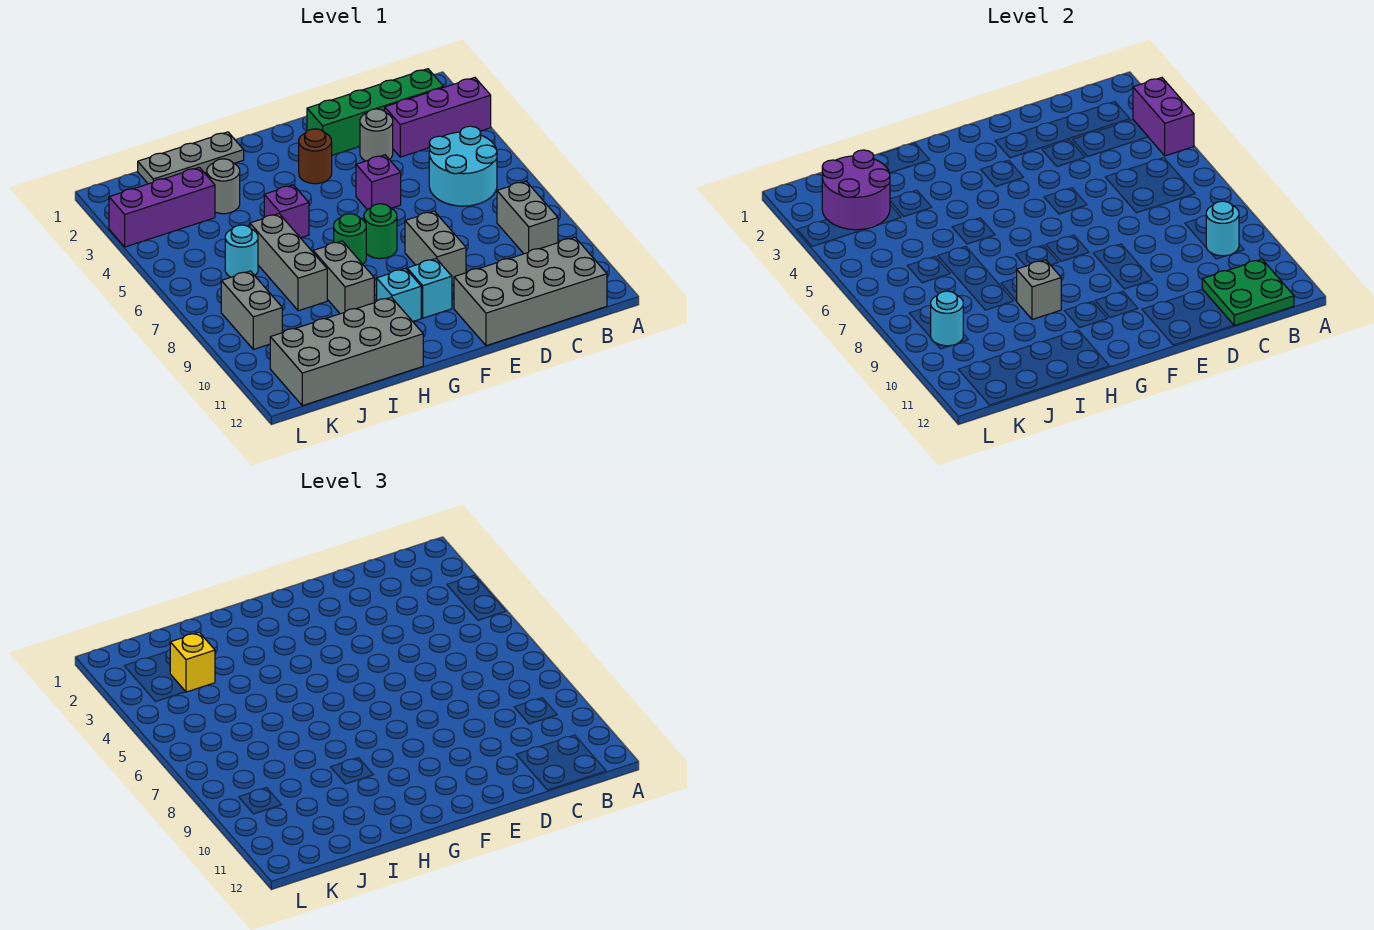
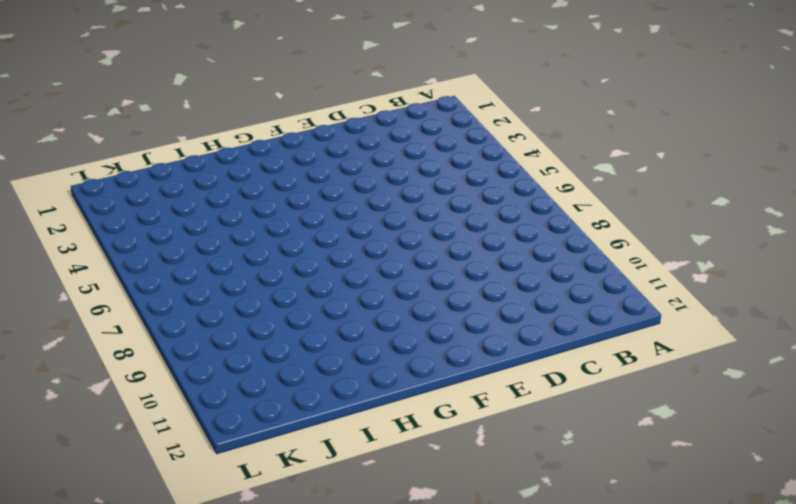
none -> purple brick A3:C3 level 1
none -> green brick B2:E2 level 1
none -> cyan round brick B5:C6 level 1

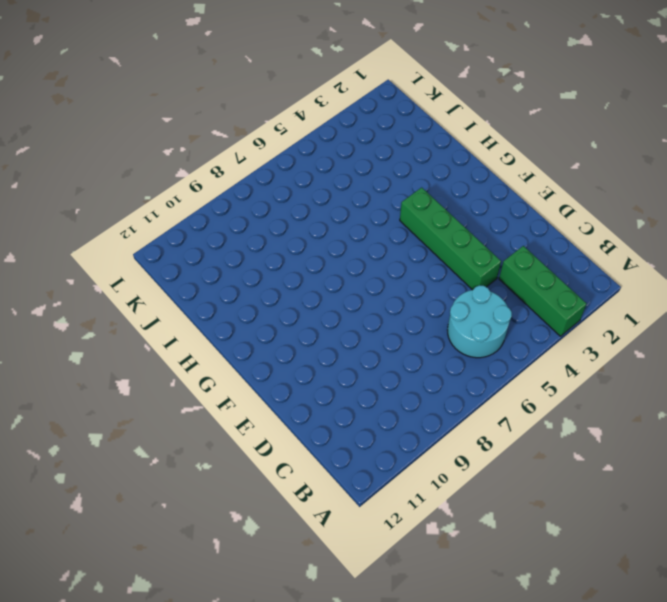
green brick A3:C3 level 1 -> purple brick A3:C3 level 1
green brick D4:G4 level 1 -> green brick B2:E2 level 1
none -> grey brick B8:B9 level 1
none -> grey brick B11:E12 level 1
none -> grey round brick D3 level 1

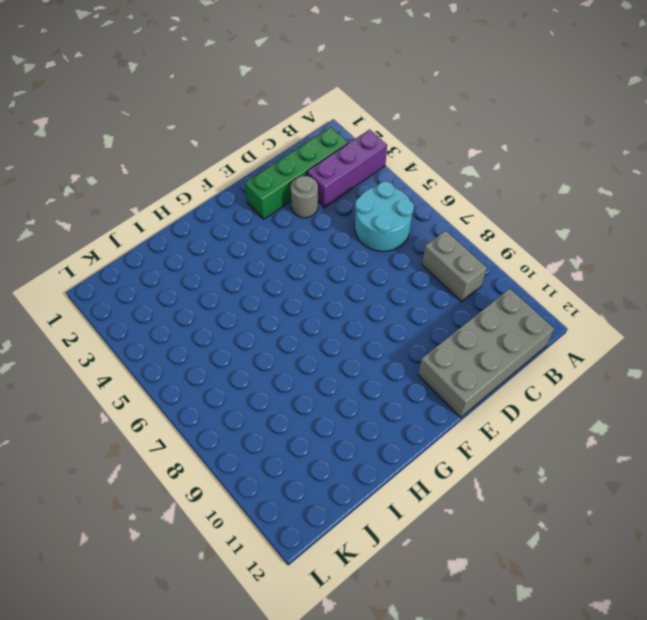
none -> purple brick E5 level 1
none -> grey brick E8:E9 level 1
none -> brown round brick F3 level 1

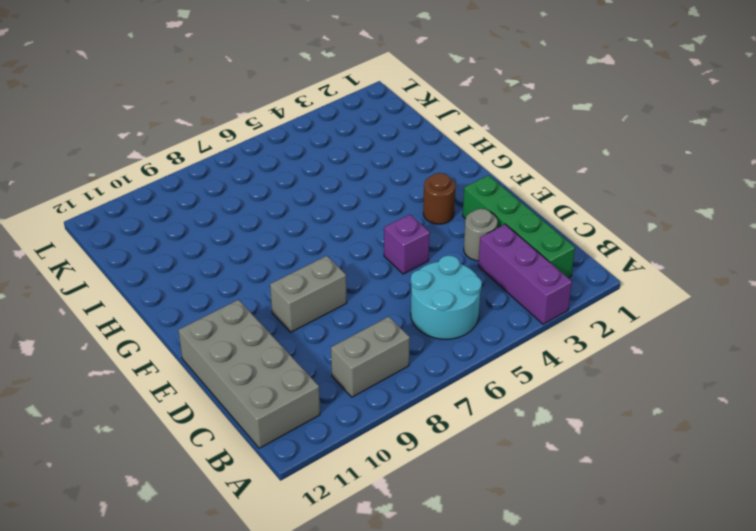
none -> green round brick F7 level 1
none -> cyan brick F10 level 1
none -> green round brick G7 level 1

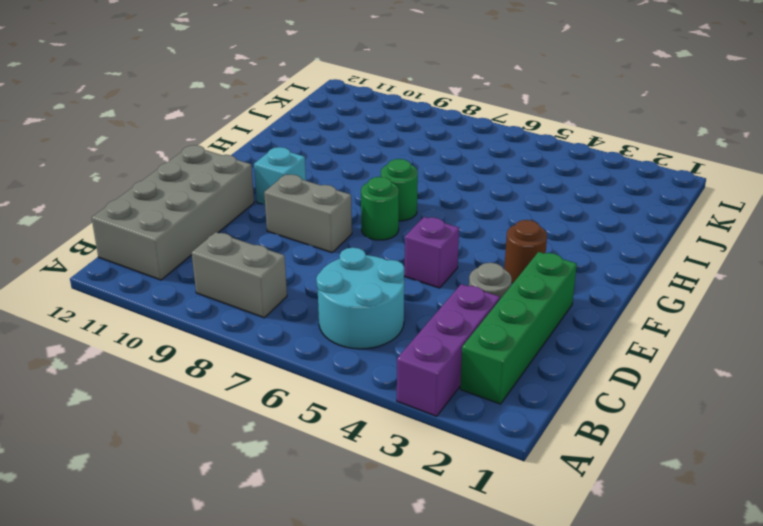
none -> cyan brick G10 level 1
none -> grey plate H1:J1 level 1
none -> purple brick H5 level 1

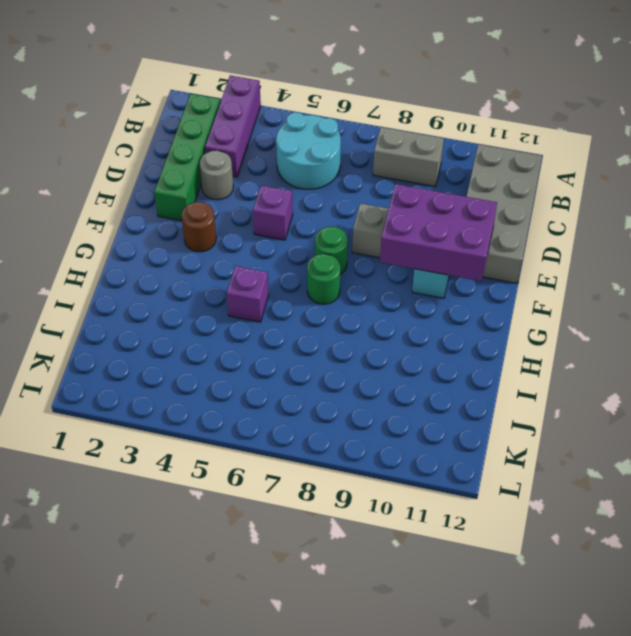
purple brick E9:F11 level 2 -> none
none -> cyan brick G10 level 1
none -> grey plate H1:J1 level 1
none -> grey brick H8:H9 level 1

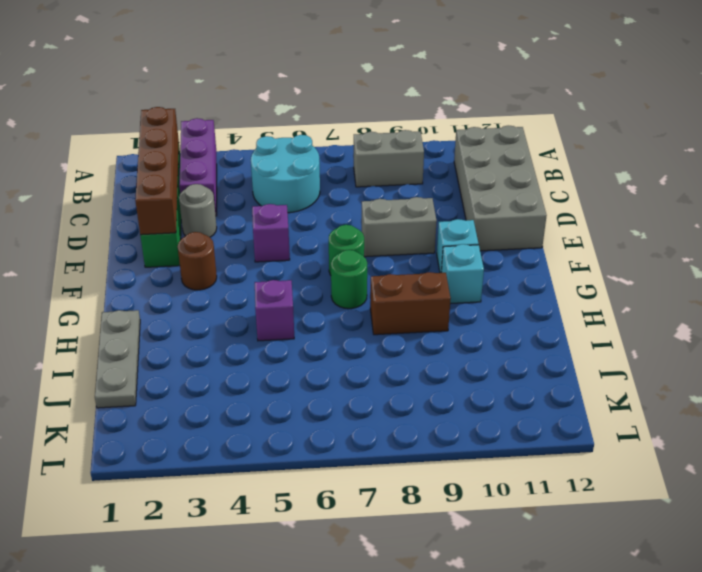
brown brick B2:E2 level 2 -> none
brown brick H8:H9 level 1 -> grey brick H8:H9 level 1
none -> grey brick H11:K12 level 1
none -> grey round brick I3 level 1
none -> grey brick I6:I8 level 1

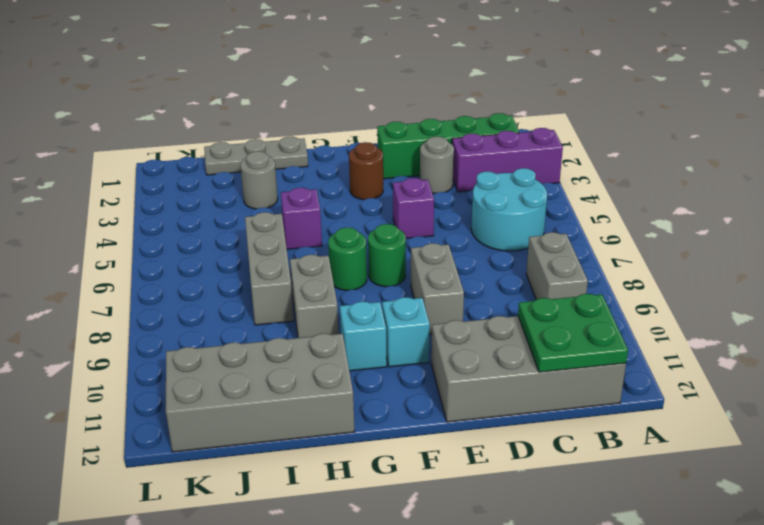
none -> purple brick J3:L3 level 1
none -> cyan round brick J6 level 1
none -> grey brick K8:K9 level 1

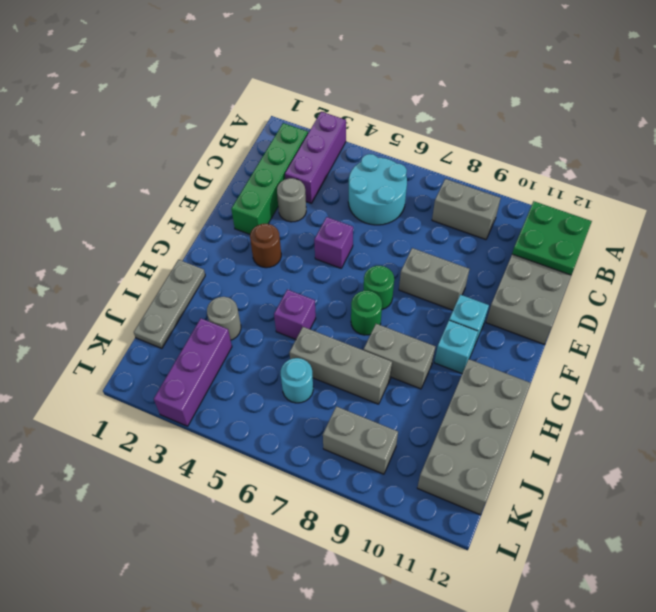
none -> purple brick A3:A4 level 2
none -> cyan round brick B9 level 2
none -> grey brick H9 level 2

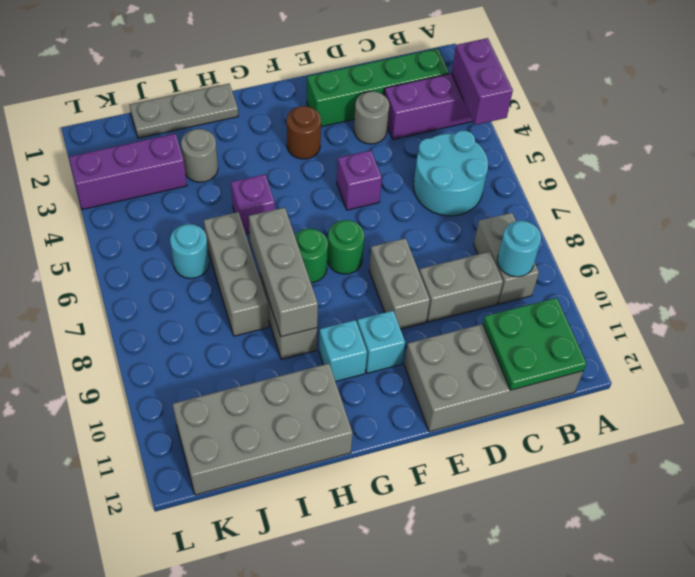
grey brick C9:D9 level 1 -> grey brick K8:K9 level 1
grey brick H7:H9 level 2 -> grey brick H9 level 2
none -> purple round brick J2:K3 level 2
none -> cyan round brick K9 level 2
none -> yellow brick J3 level 3

